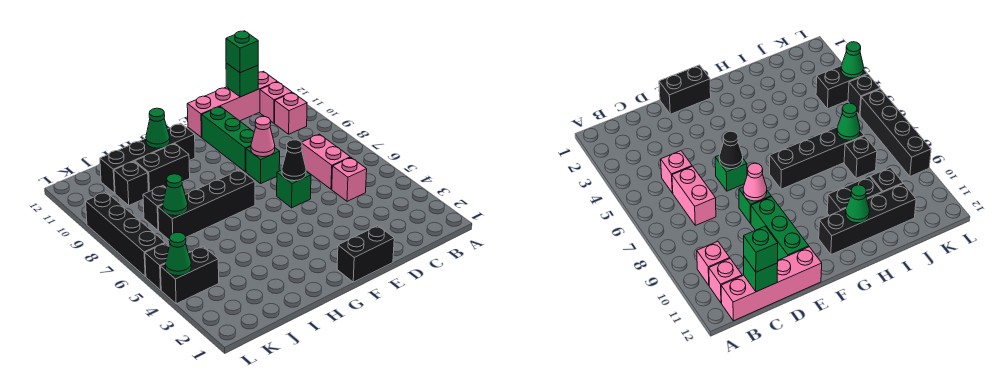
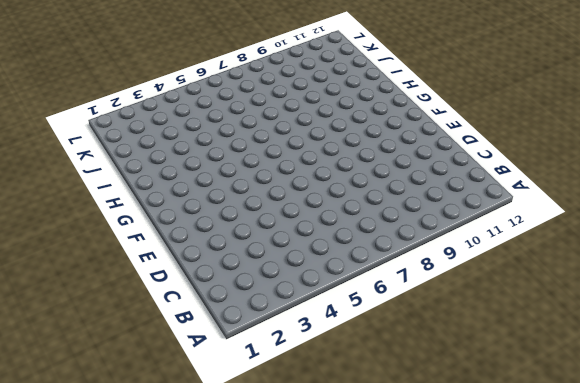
none -> pink brick B10 level 1
none -> pink brick B11 level 1
none -> pink brick B12:E12 level 1

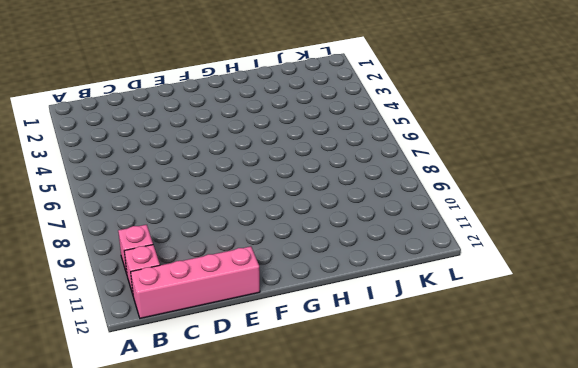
none -> pink brick C5 level 1
none -> pink brick C6:C7 level 1
none -> black brick E1:F1 level 1

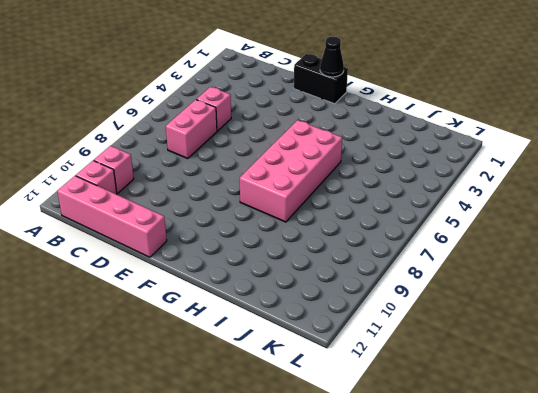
black cone F1 level 2 -> black cone E6 level 2
pink brick G5:H8 level 1 -> black brick G7:J7 level 1
none -> green brick E6 level 1
none -> green brick E8 level 1
none -> green brick E9:E11 level 1

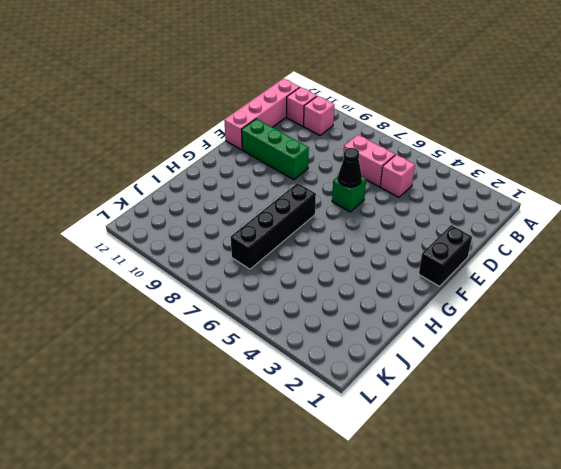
none -> green brick E8 level 1
none -> black brick G11:J11 level 1
none -> black brick H10:I10 level 1

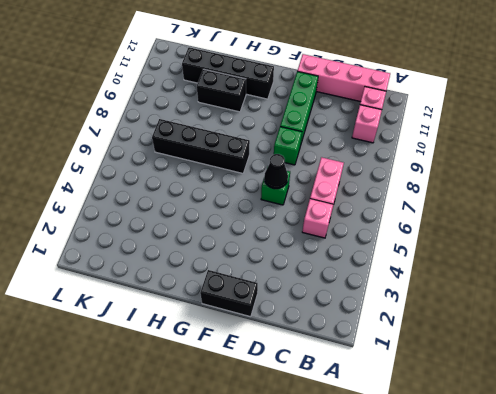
none -> black brick J8 level 1
none -> black brick J10 level 1
none -> black brick K4:L4 level 1

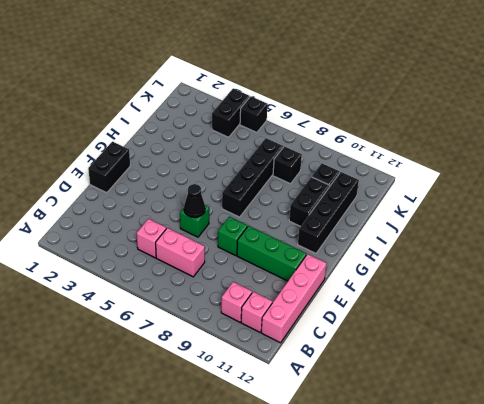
none -> black brick L6:L9 level 1
none -> green brick C12 level 2
none -> pink cone E8 level 2

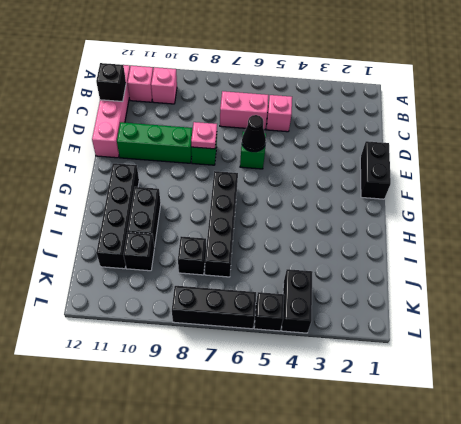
black brick C12 level 2 -> green brick C12 level 2
pink plate E8 level 2 -> pink cone E8 level 2
black brick L6:L8 level 1 -> black brick L6:L9 level 1
none -> green cone H11 level 2
none -> green cone J7 level 2
none -> green cone L4 level 2

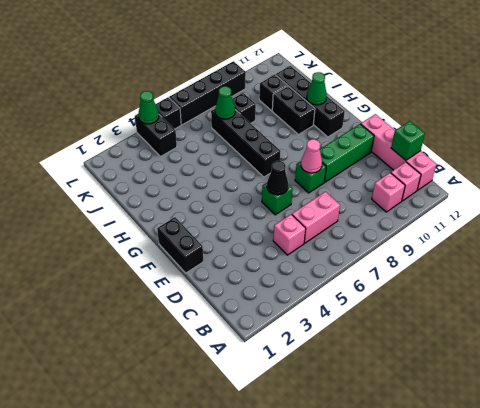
none -> green brick C12 level 3

